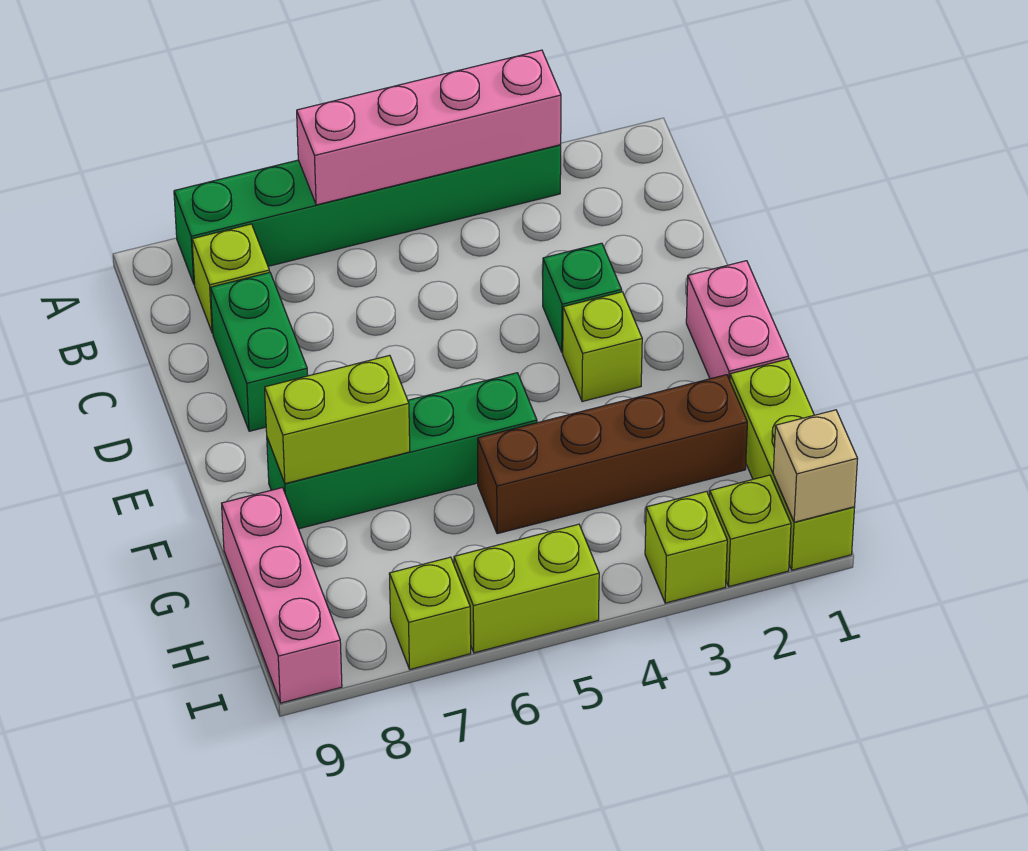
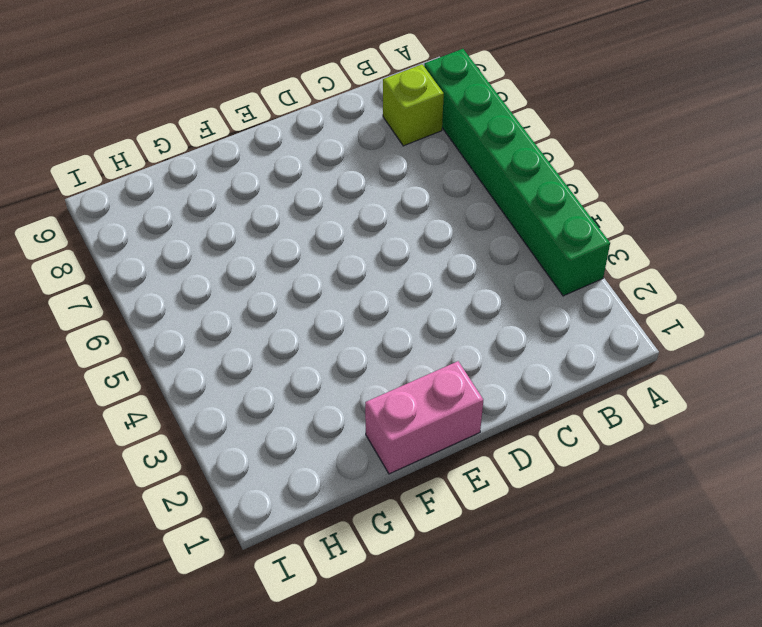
none -> green brick C8:D8 level 1
none -> green brick D3 level 1
none -> lime brick E3 level 1

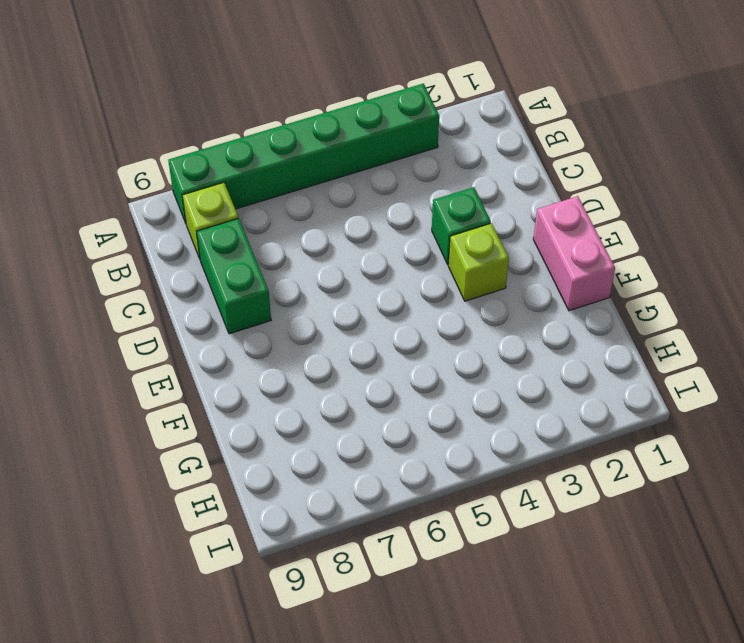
none -> green brick F5:F8 level 1
none -> lime brick G1:I1 level 1
none -> brown brick G2:G5 level 1

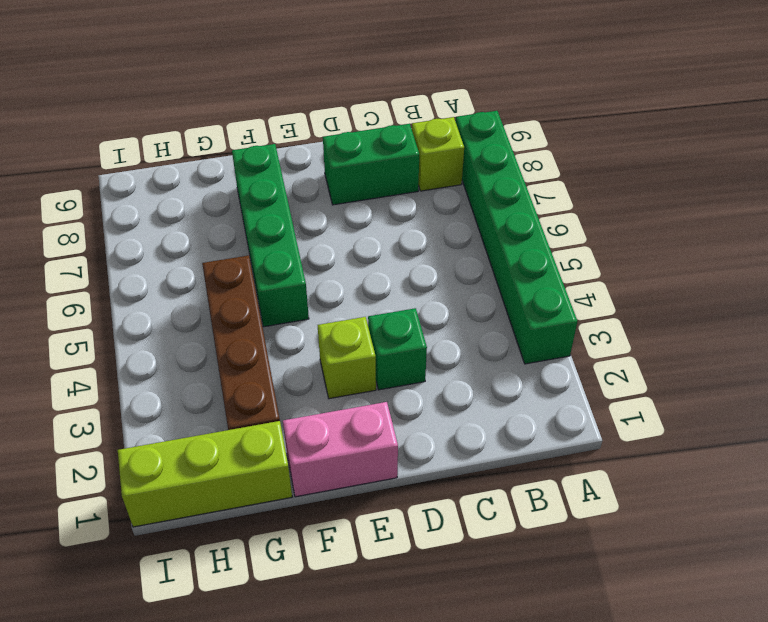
none -> pink brick G9:I9 level 1
none -> lime brick I2 level 1
none -> lime brick I3 level 1

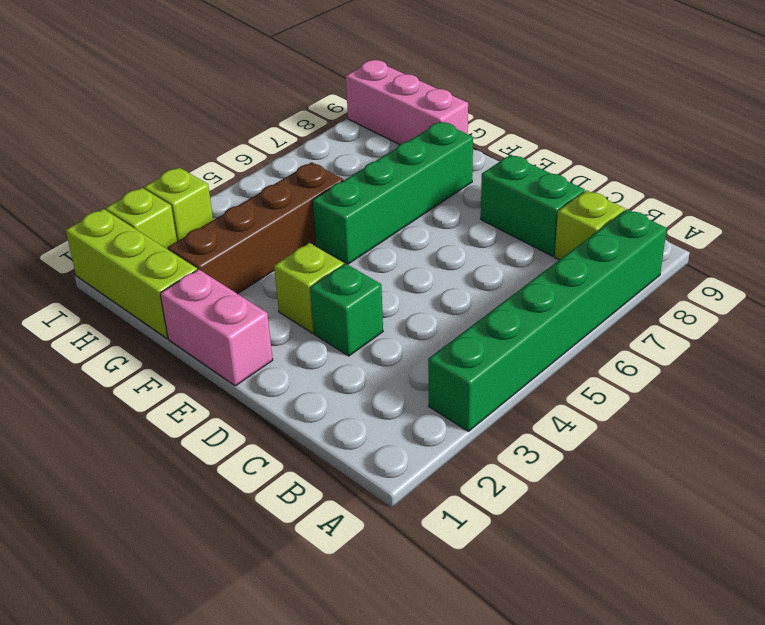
none -> lime brick I5:I6 level 1
none -> lime brick I7 level 1
none -> pink brick A3:A6 level 2

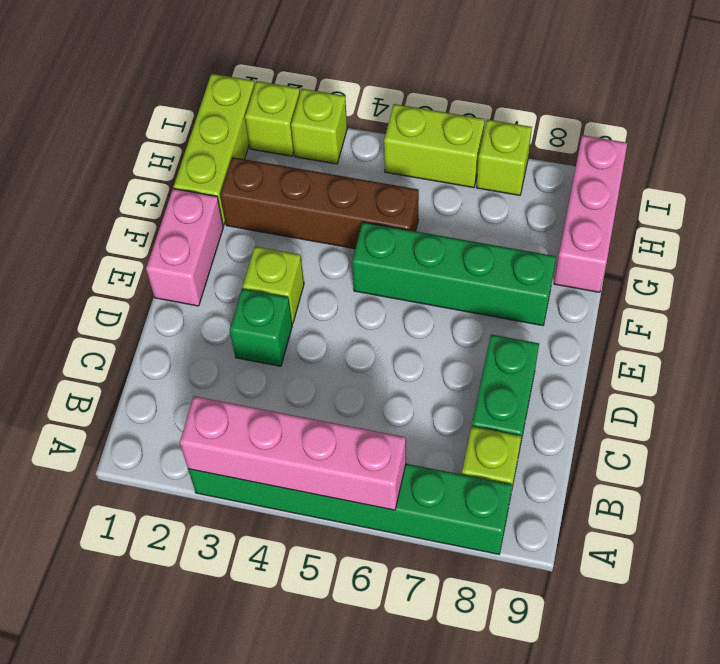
none -> lime brick F7:F8 level 2
none -> tan brick I1 level 2

